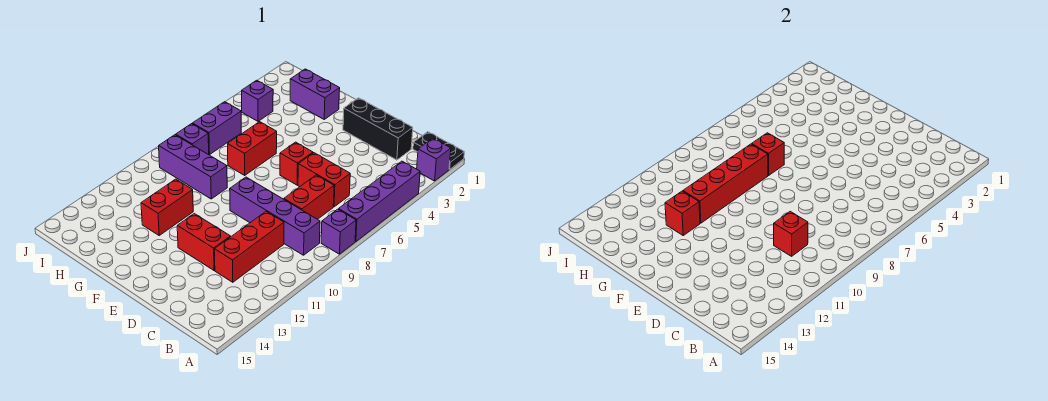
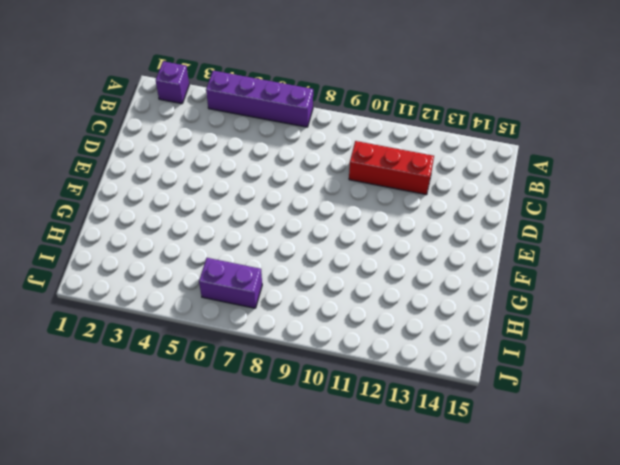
none -> black plate A1:B1 level 1
none -> purple brick A8 level 1
none -> purple brick B9:E9 level 1

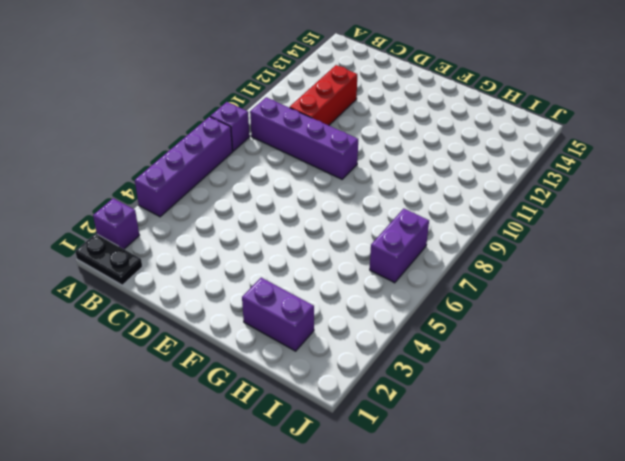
none -> black brick C2:E2 level 1
none -> red brick C6:D6 level 1
none -> red brick C7:C8 level 1

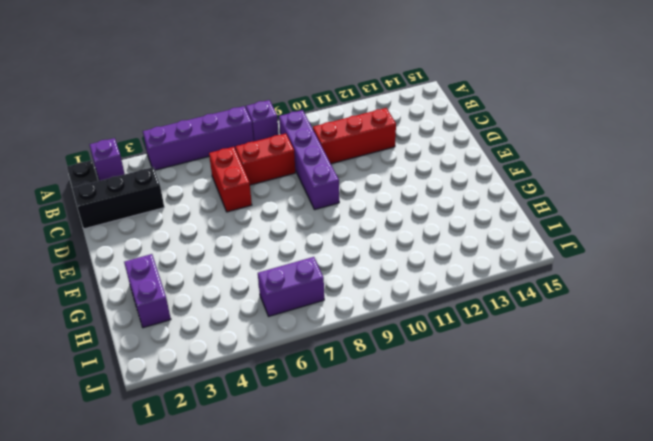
black brick C1:C3 level 1 -> black brick C2:E2 level 1
none -> red brick D12:E12 level 1
none -> red brick E6 level 1
none -> red brick G6:G7 level 1

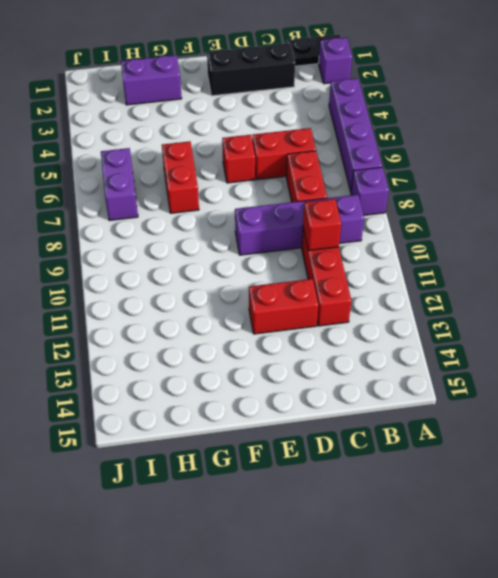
none -> purple brick G9:I9 level 1
none -> red brick G11:G12 level 1
none -> purple brick I4 level 1

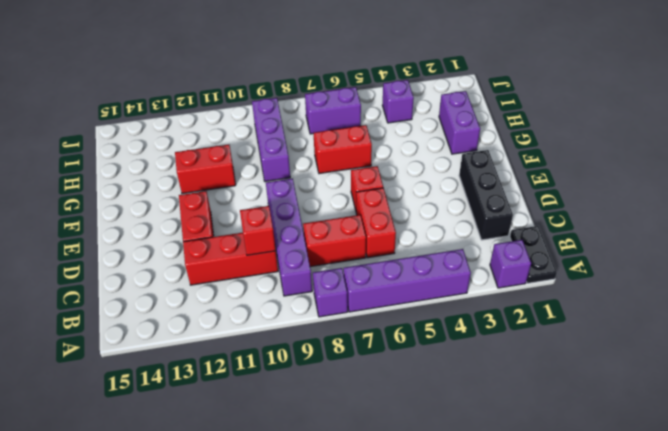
none -> purple brick I8 level 1
none -> red brick G7 level 2
none -> red brick G8:G11 level 2

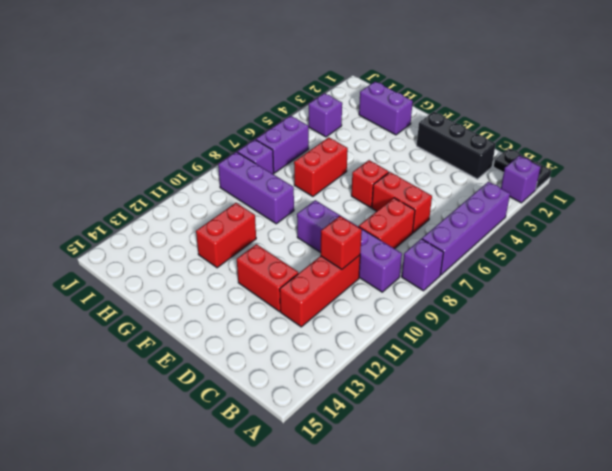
none -> red brick G7 level 2
none -> red brick G8:G11 level 2
none -> red brick G12 level 2

